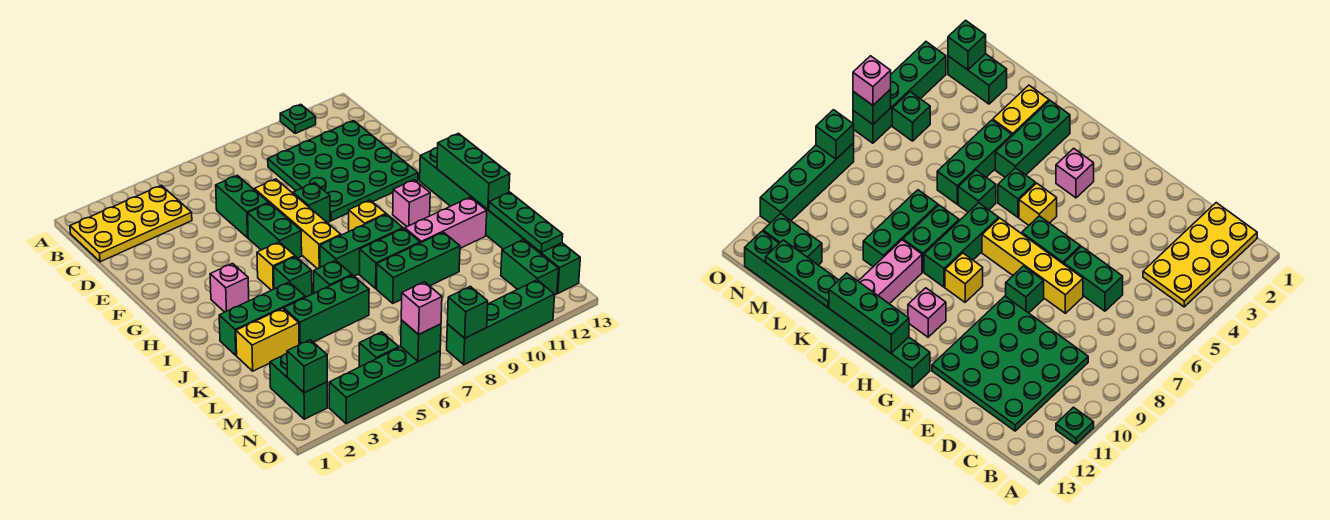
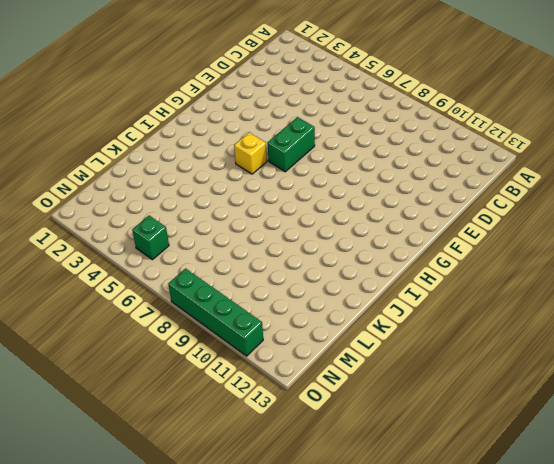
none -> green plate A11 level 1
none -> yellow plate B1:C4 level 1
none -> green plate C9:F12 level 1
none -> green brick D6:E6 level 1

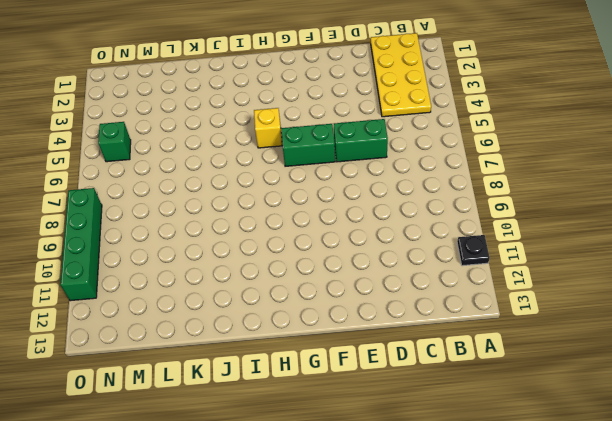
black plate A11 level 1 -> green plate A11 level 1
none -> green plate C9:F12 level 1
none -> yellow brick E7:H7 level 1
none -> green brick F8 level 1
none -> green brick G13:N13 level 1

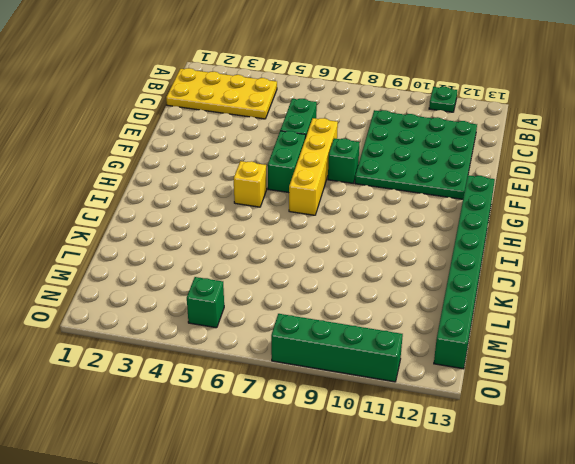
none -> pink brick H3 level 1
none -> yellow brick H9 level 1
none -> pink brick H11 level 1
none -> green brick I5 level 1

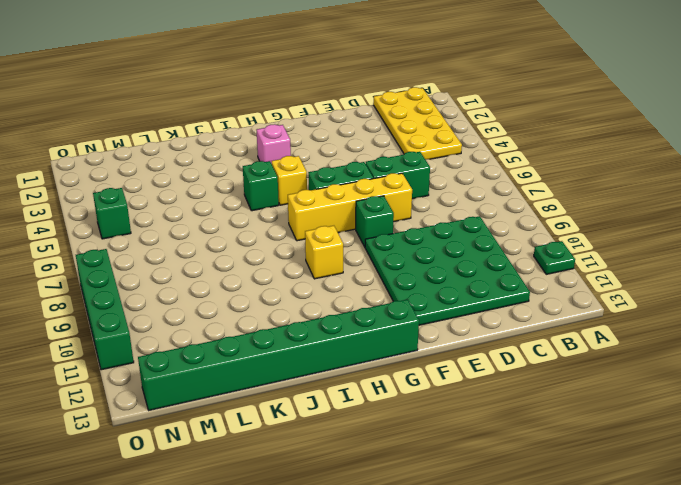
none -> pink brick H11 level 1
none -> green brick I7:I9 level 1
none -> green brick J2:J4 level 1
none -> green brick J6 level 1

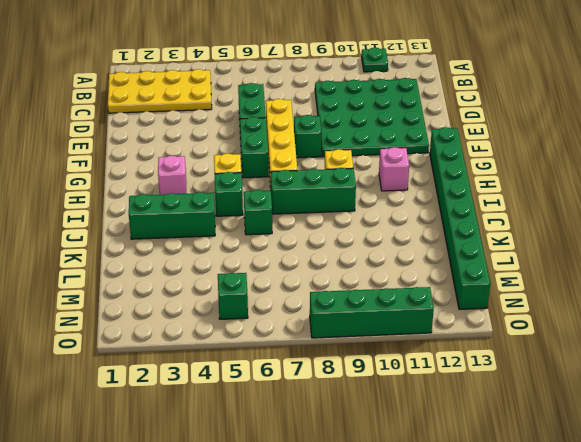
none -> green brick J8:J9 level 1
none -> pink brick J10:J12 level 1
none -> yellow brick K2:K3 level 1
none -> green brick K4:K6 level 1

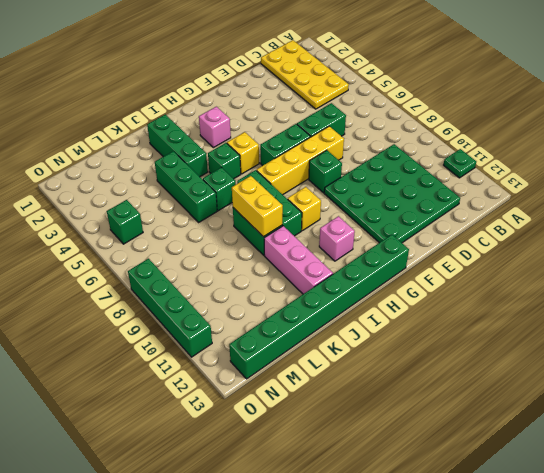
yellow brick J8:J9 level 2 -> yellow brick K2:K3 level 1
none -> green brick K8:K10 level 1
none -> green brick M2:N2 level 1
none -> green brick M12:N12 level 1
none -> green brick O3:O6 level 1

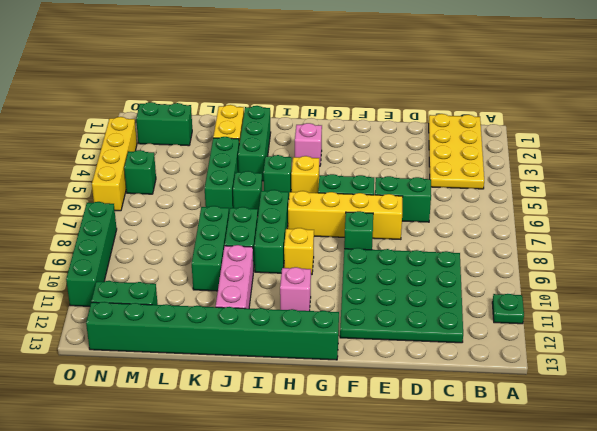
yellow brick O3:O6 level 1 -> green brick O3:O6 level 1
none -> green brick H13:J13 level 2
none -> green plate K13:M13 level 2
none -> green brick N2 level 2
none -> green brick O6 level 2

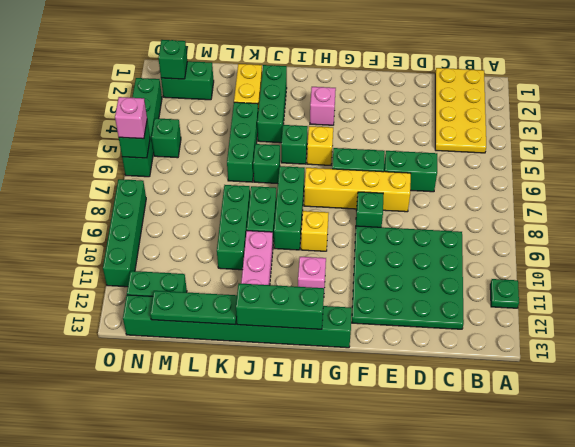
none -> green brick O8 level 2

